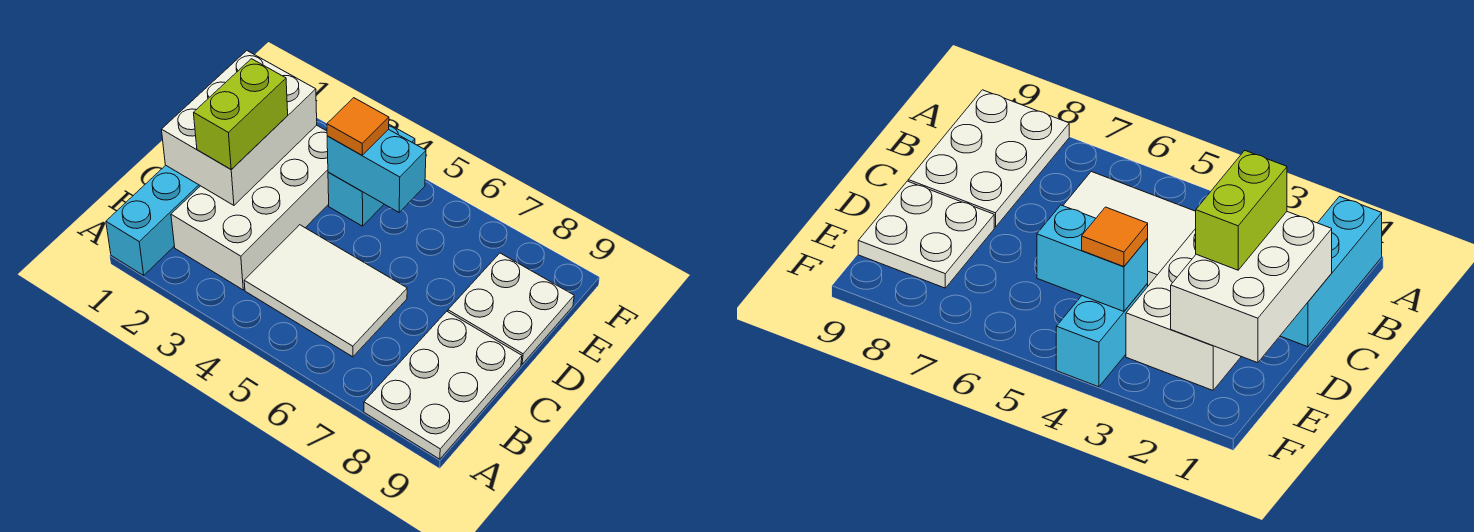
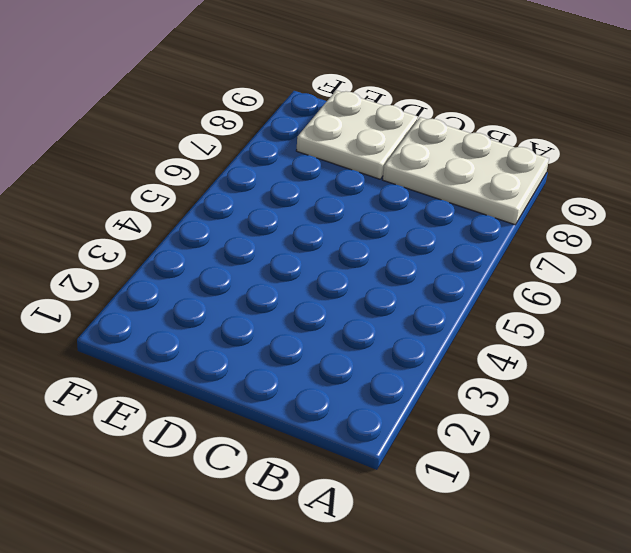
none -> cyan brick A1:C1 level 1
none -> white brick B2:E3 level 1

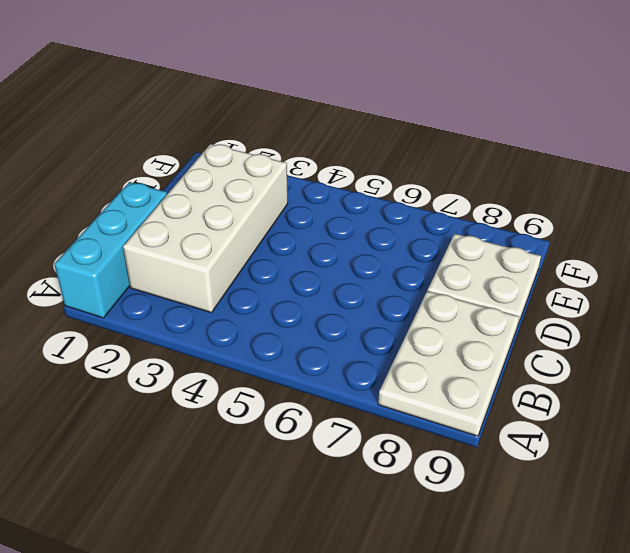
none -> white tile B4:C6 level 1
none -> cyan brick E4:F4 level 1

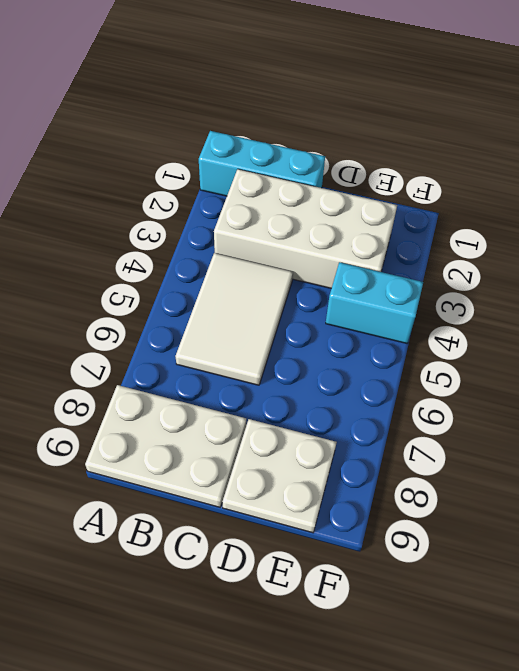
none -> white brick C1:E2 level 2
none -> cyan brick E4:E5 level 2

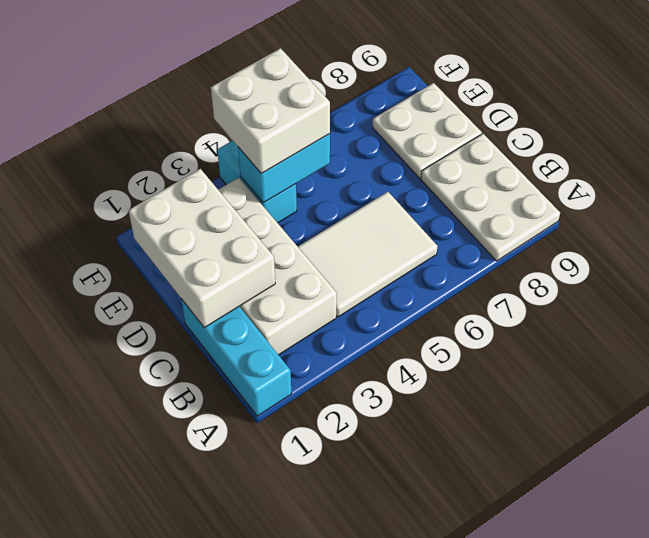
white brick E4:F5 level 3 -> orange tile E4 level 3
none -> lime brick C2:D2 level 3

